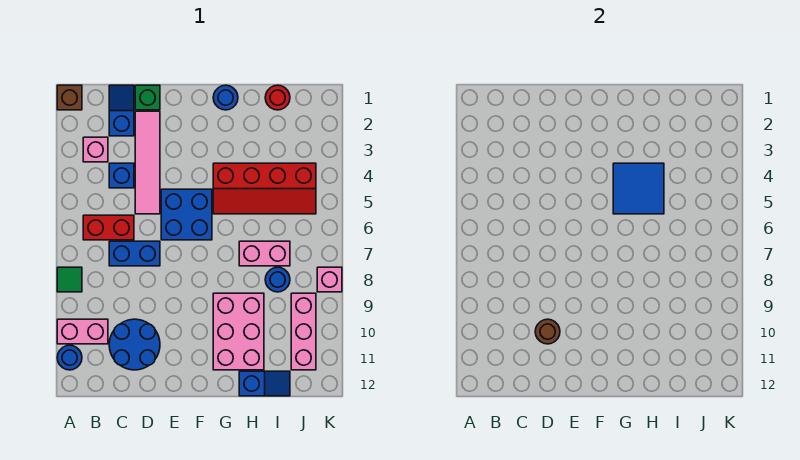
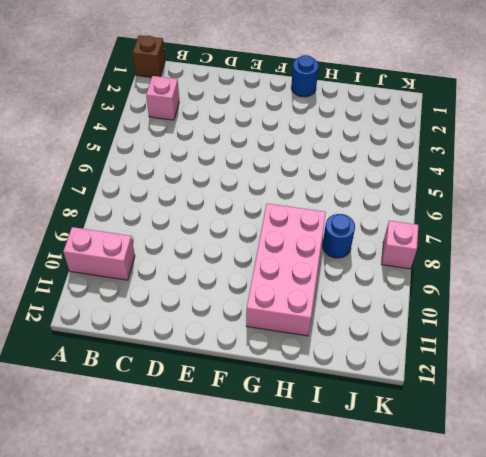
pink brick G8:H11 level 1 -> pink brick G9:H11 level 1
none -> green tile A8 level 1
none -> blue round brick A11 level 1
none -> red brick B6:C6 level 1

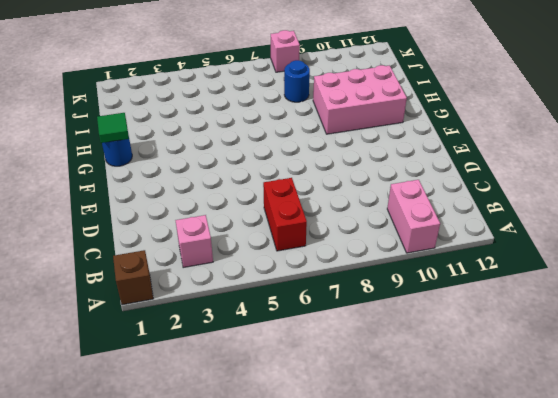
green tile G1 level 2 -> green tile A8 level 1
none -> blue round brick A11 level 1
none -> blue slope C1:C2 level 1 top 2
none -> blue brick C4 level 1

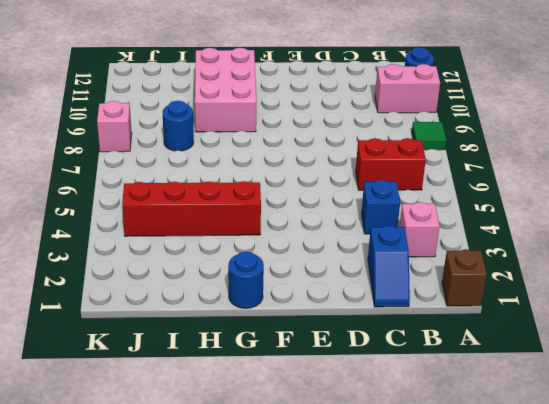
none -> blue brick C7:D7 level 1
none -> blue round brick C10:D11 level 1
none -> green brick D1 level 1

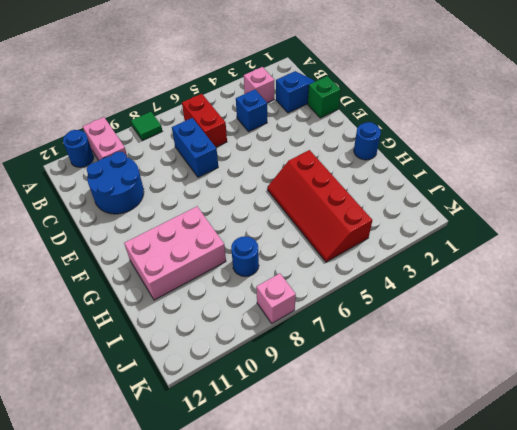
none -> brown brick A1 level 1
none -> pink tile D2:D5 level 1
none -> blue brick E5:F6 level 1

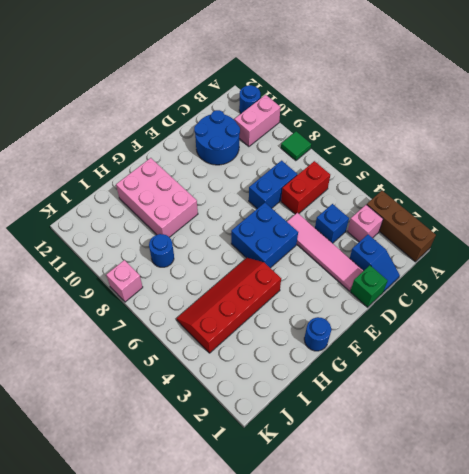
brown brick A1:A3 level 1 -> brown brick A1 level 1
none -> pink brick H7:I7 level 1
none -> blue slope H12:I12 level 1 top H
none -> red round brick I1 level 1

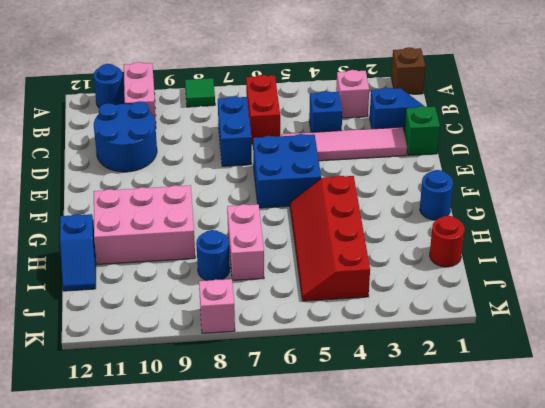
none -> pink brick J9:J11 level 1
none -> brown round brick D10 level 2
none -> blue tile G4:H5 level 2

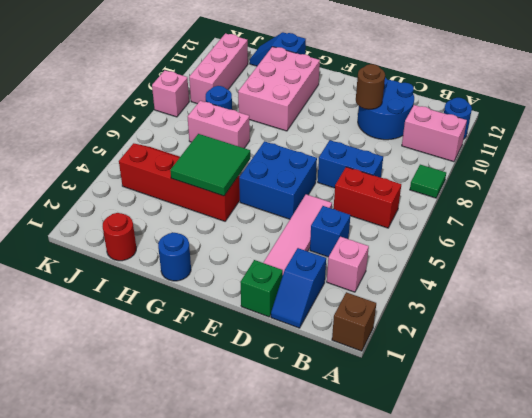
green tile G4:H5 level 2 -> blue tile G4:H5 level 2

